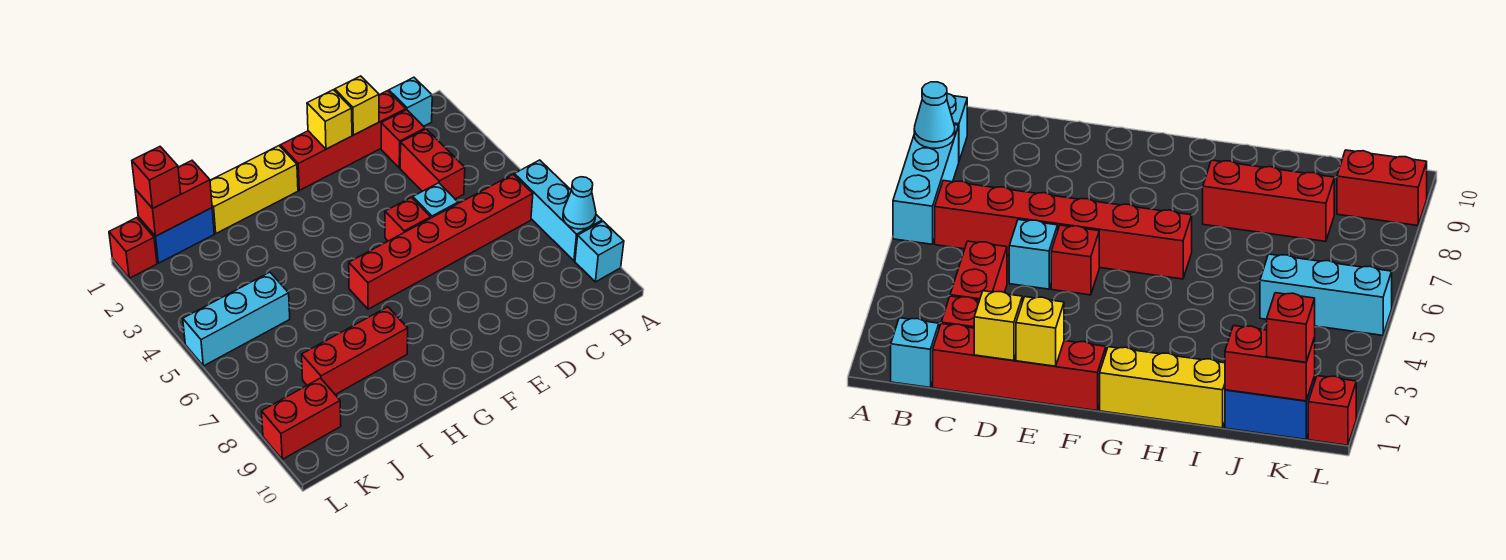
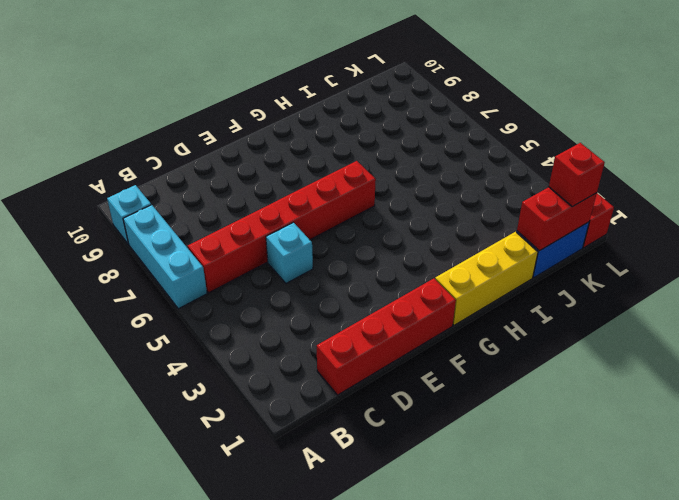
none -> cyan brick B1 level 1
none -> red brick C2 level 1
none -> red brick C3:C4 level 1

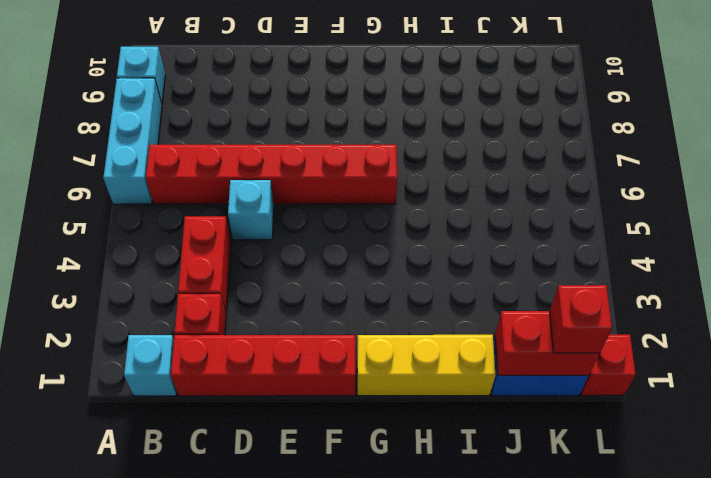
none -> red brick E5 level 1
none -> red brick H8:J8 level 1
none -> cyan brick J5:L5 level 1

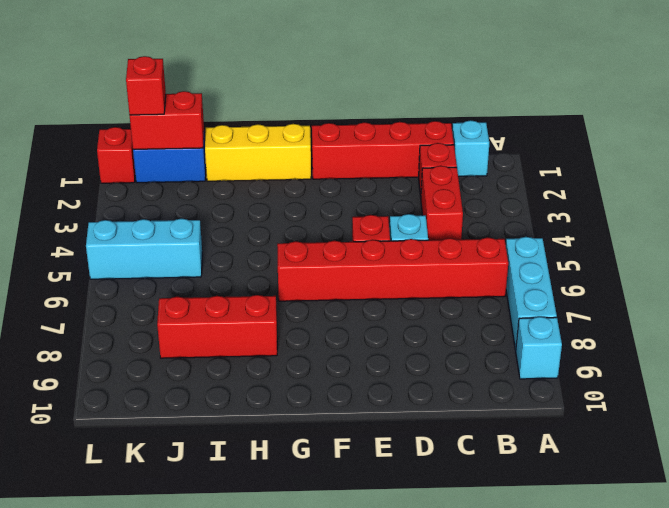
none -> red brick K9:L9 level 1
none -> cyan cone A8 level 2
none -> yellow brick D1 level 2

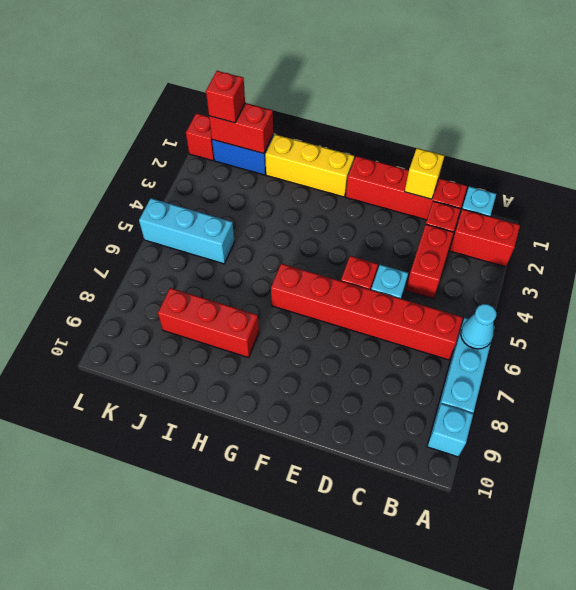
red brick A2:B2 level 1 -> red brick K9:L9 level 1
cyan cone A6 level 2 -> cyan cone A8 level 2
none -> yellow brick E1 level 2

